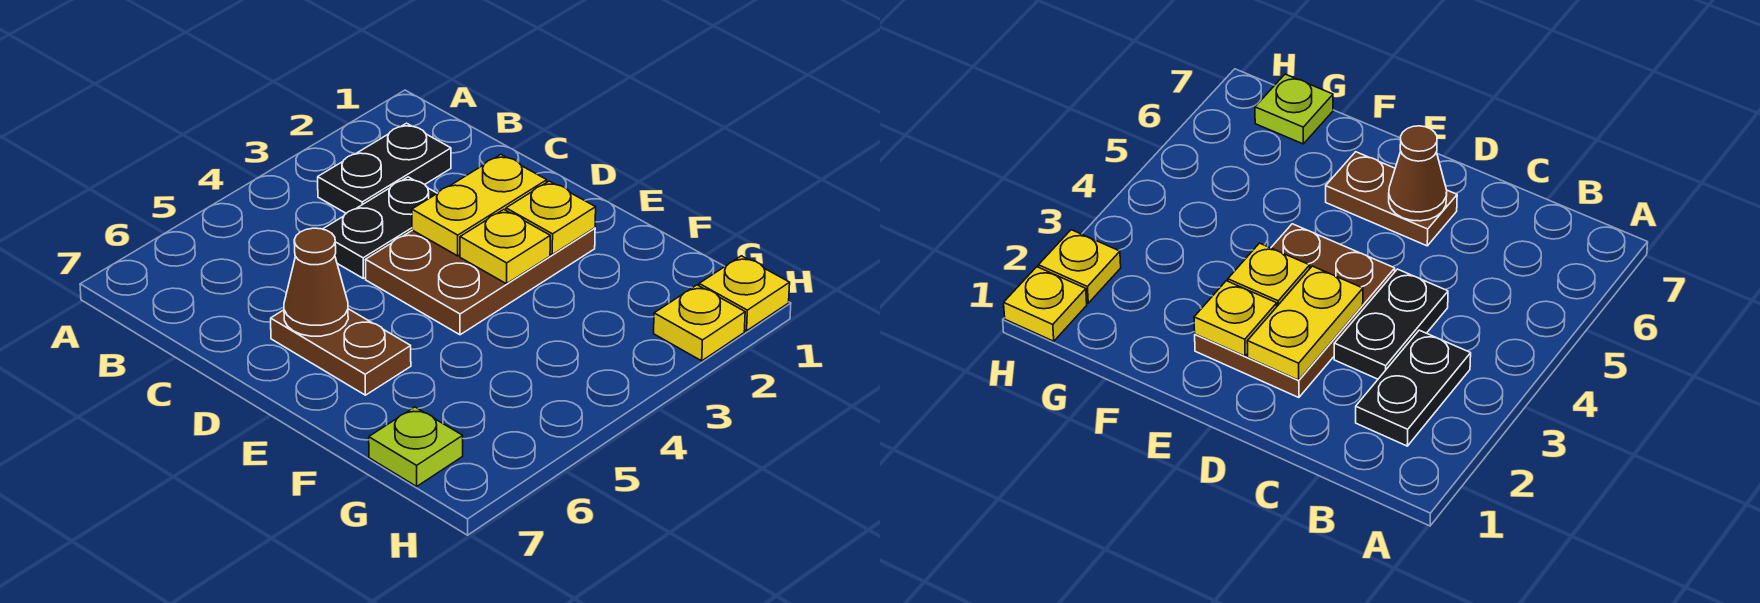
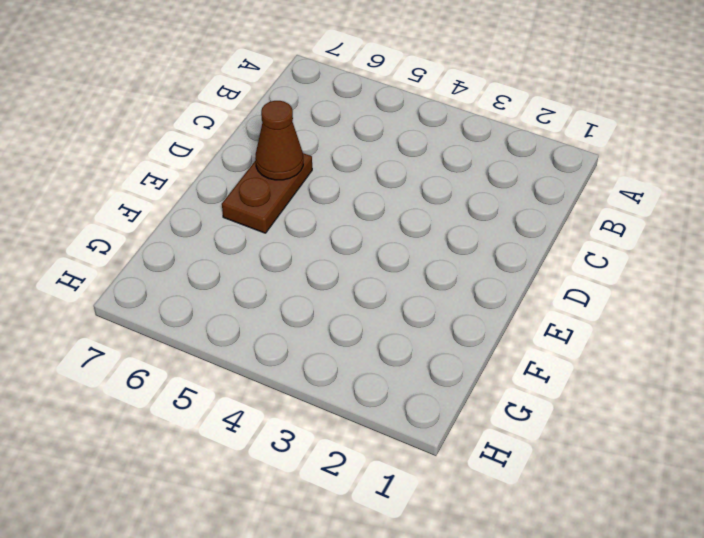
none -> black plate B2:B3 level 1
none -> black plate C3:C4 level 1

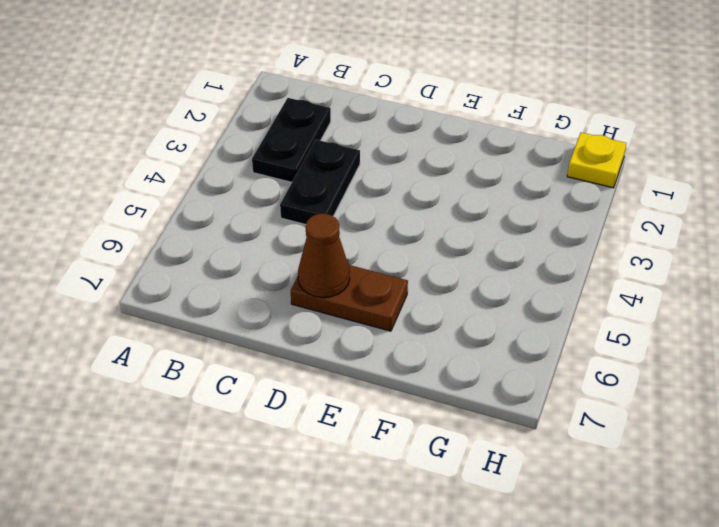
none -> brown plate D2:E4 level 1
none -> lime plate G7 level 1

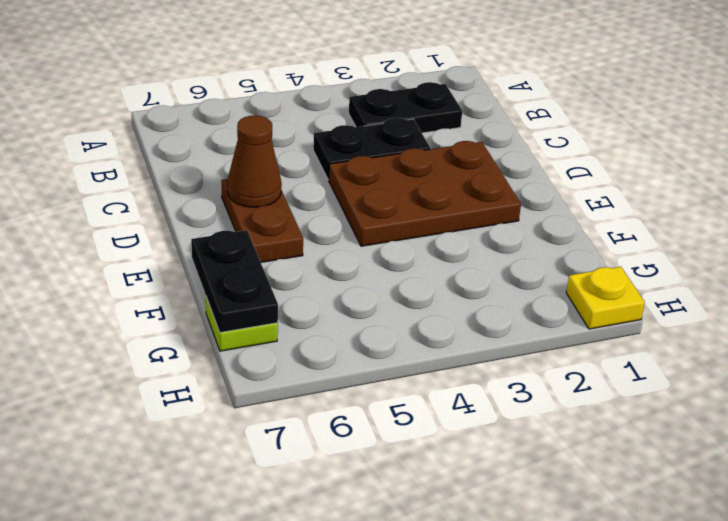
black plate F7:G7 level 2 -> none
none -> yellow plate H2 level 1
none -> yellow plate D2:D3 level 2

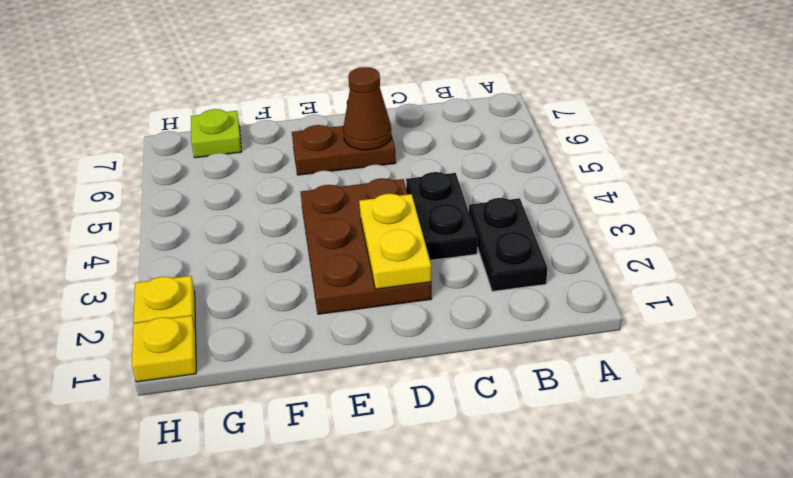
none -> yellow plate E2 level 2
none -> yellow plate E3 level 2

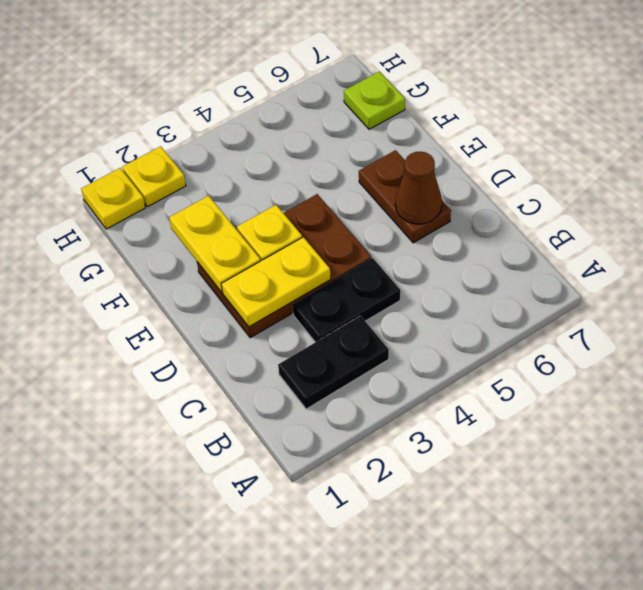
yellow plate E2:F2 level 2 -> yellow plate E2 level 2

